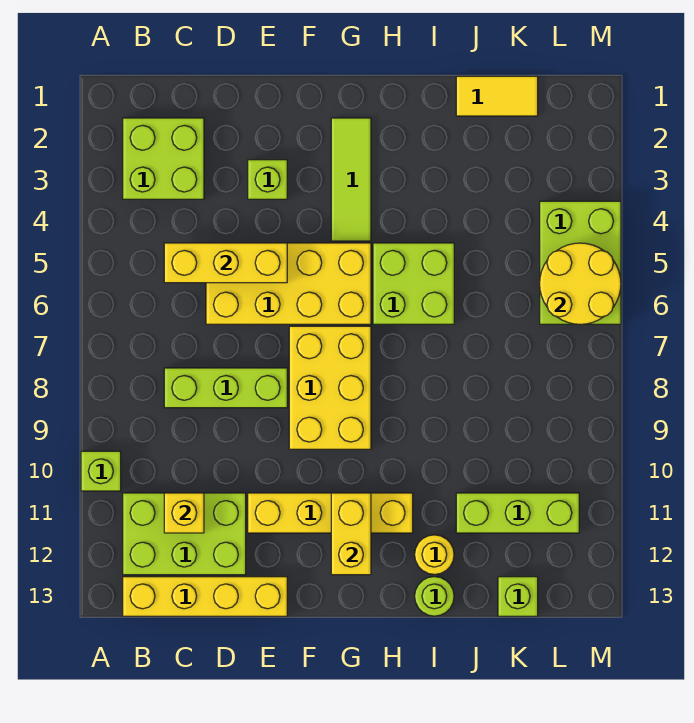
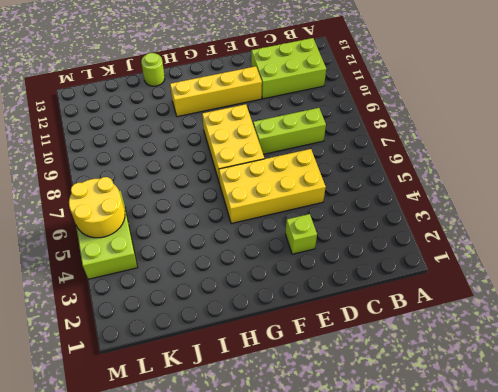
none -> lime brick A10 level 1
none -> lime brick B2:C3 level 1
none -> yellow brick B13:E13 level 1

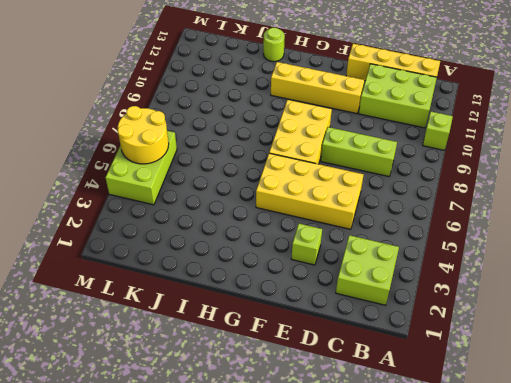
none -> lime tile G2:G4 level 1
none -> lime brick H5:I6 level 1
none -> yellow round brick I12 level 1

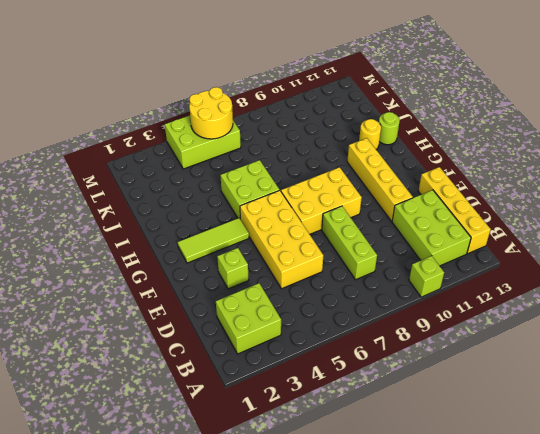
none -> yellow tile J1:K1 level 1
none -> lime brick J11:L11 level 1
none -> lime brick K13 level 1

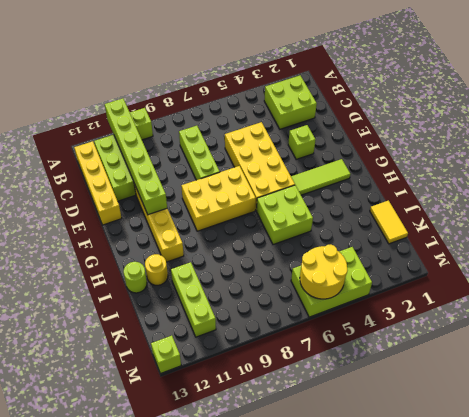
lime brick A11:F11 level 2 -> yellow brick C11 level 2
lime brick M13 level 1 -> lime brick K13 level 1
none -> yellow brick C5:E5 level 2
none -> yellow brick G11:G12 level 2

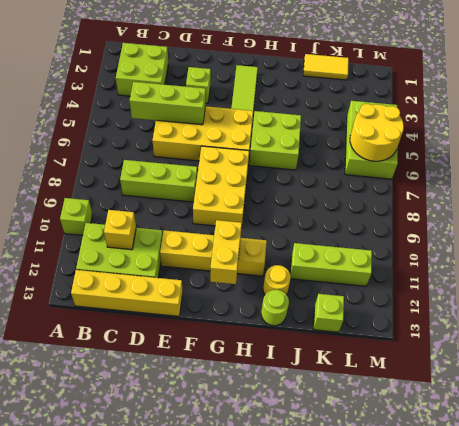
lime brick C5:E5 level 2 -> yellow brick C5:E5 level 2

